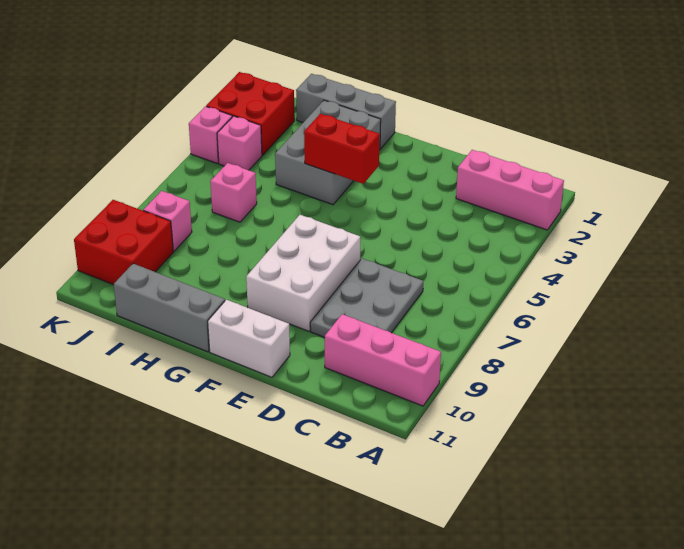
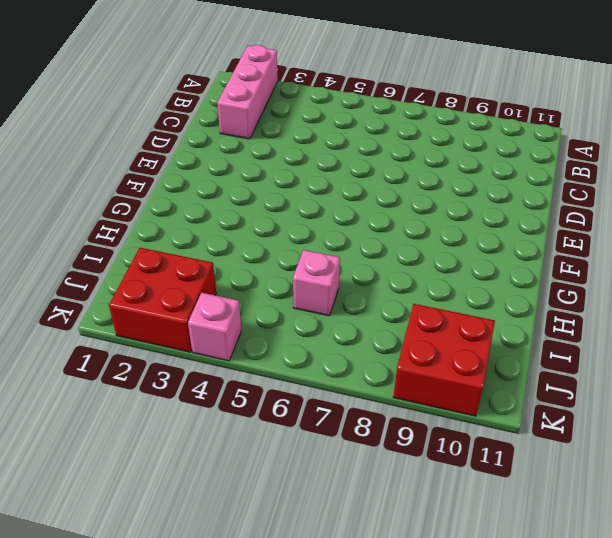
none -> pink brick A10:C10 level 1
none -> grey plate C7:D9 level 1
none -> white brick E7:F9 level 1

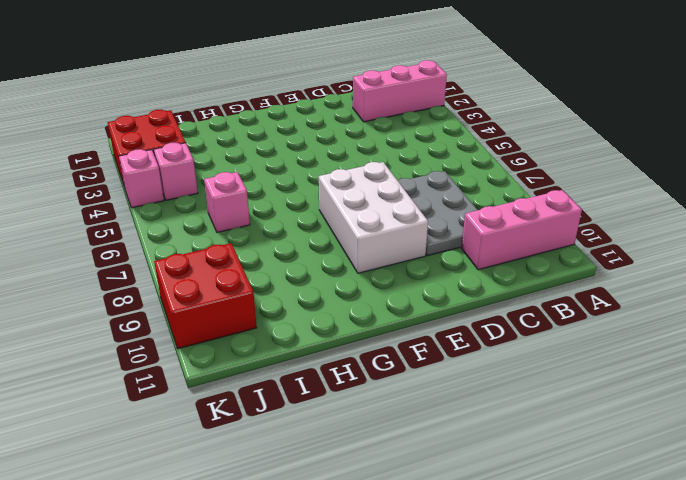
none -> white brick E11:F11 level 1
none -> grey brick G1:I1 level 1
none -> grey brick G2:H4 level 1

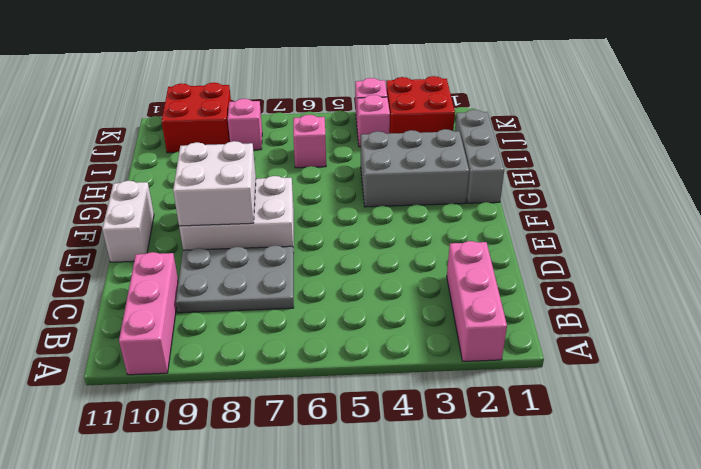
white brick E8:F9 level 2 -> none
none -> grey brick G11:I11 level 1
none -> red brick F4:G4 level 2

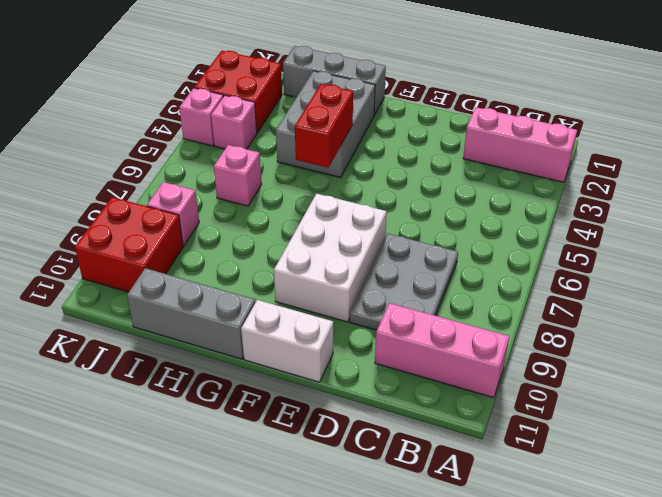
red brick G4:G5 level 2 -> red brick F4:G4 level 2

